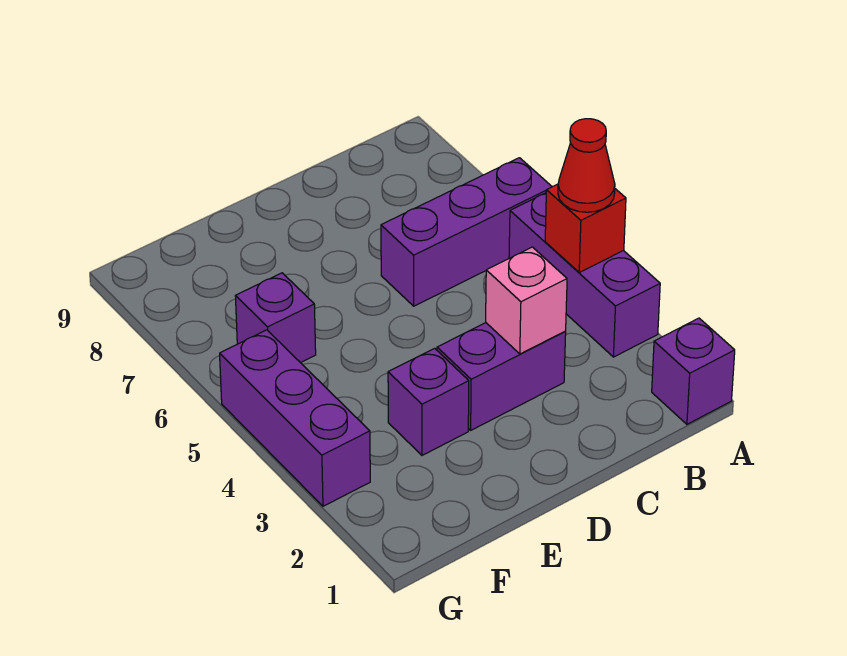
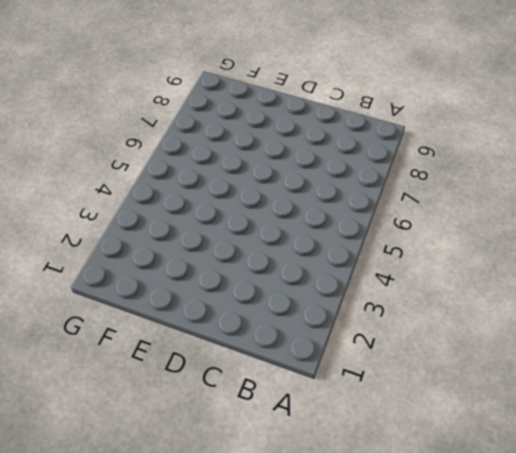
none -> purple brick A1 level 1
none -> purple brick A3:A5 level 1

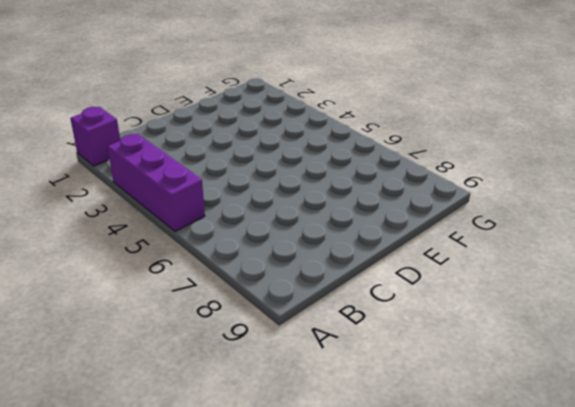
none -> purple brick A6:C6 level 1
none -> purple brick C3:D3 level 1

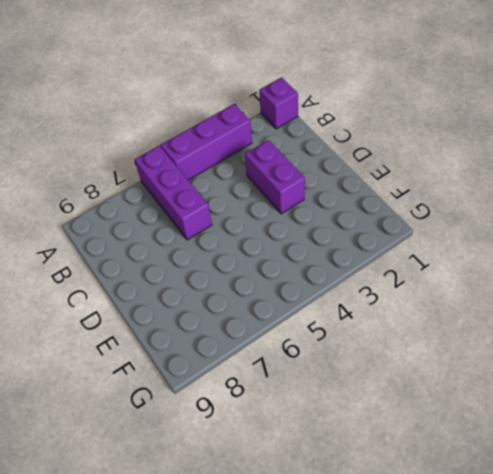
none -> purple brick E3 level 1
none -> purple brick F6 level 1

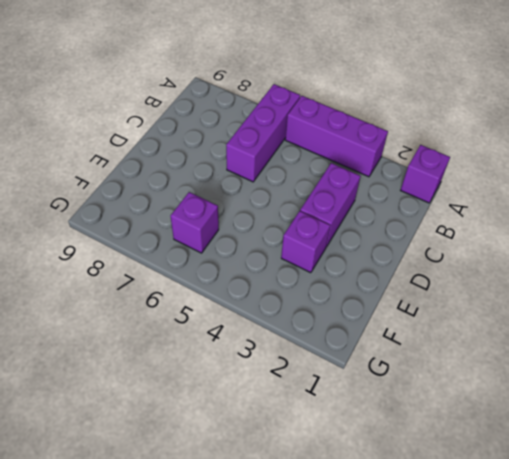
none -> purple brick G3:G5 level 1
none -> red brick A4 level 2

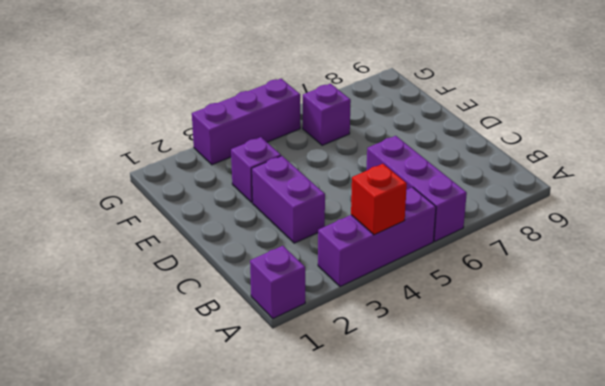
none -> pink brick C3 level 2
none -> red cone A4 level 3

